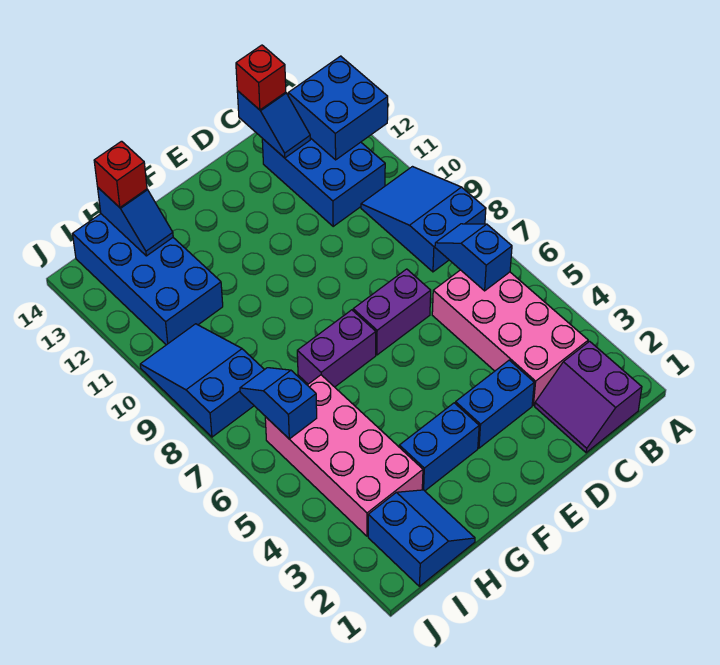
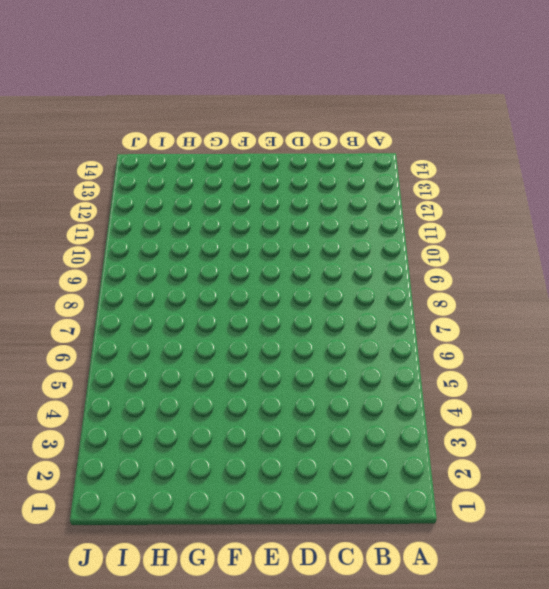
none -> blue slope A8:B10 level 1 top 8
none -> purple slope B1:C2 level 1 top B
none -> pink brick B3:C6 level 1

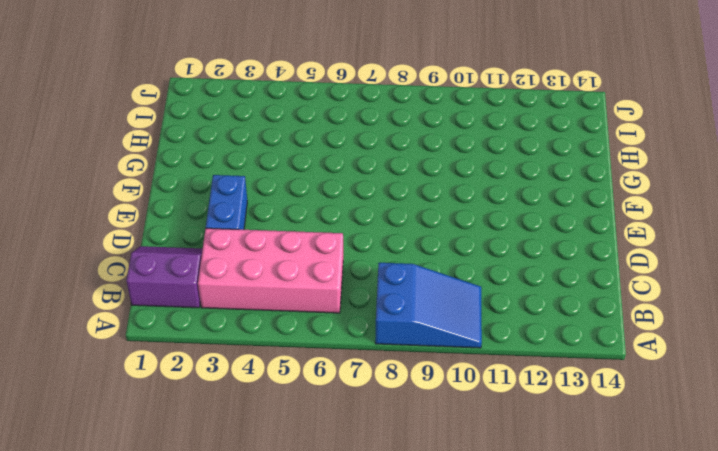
none -> blue brick B11:C13 level 1
none -> purple brick D7:E7 level 1
none -> blue brick F3:G3 level 1

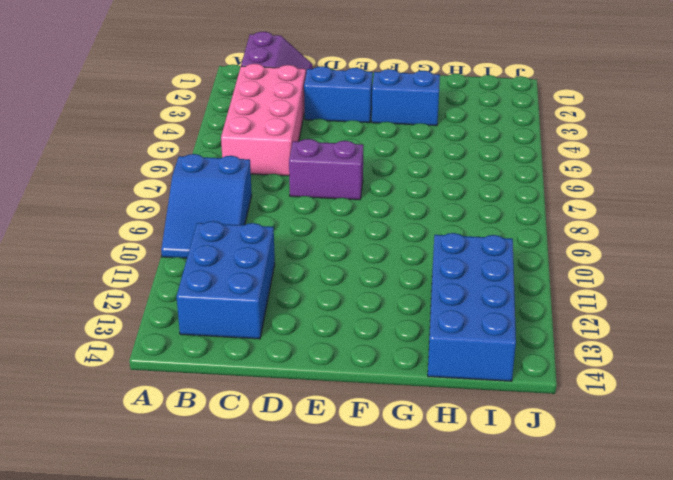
none -> purple brick F7:G7 level 1
none -> blue slope H1:I2 level 1 top I
none -> pink brick H3:I6 level 1

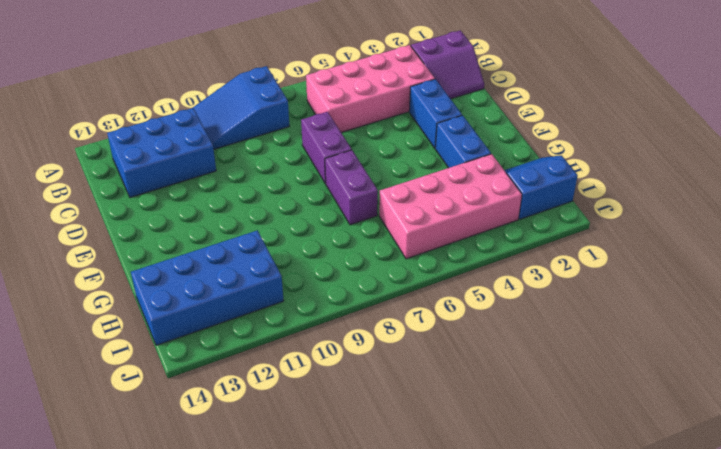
none -> blue slope I8:J10 level 1 top 8
none -> blue brick A12:B13 level 2
none -> blue slope B6:B7 level 2 top 6

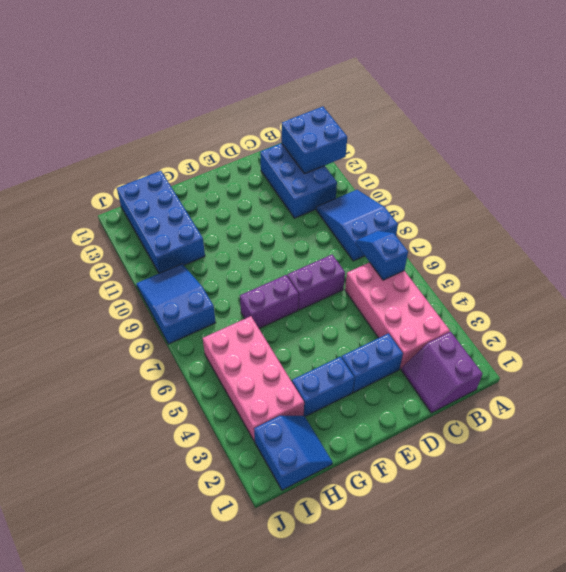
none -> blue slope C13:C14 level 2 top 14
none -> blue slope H13:H14 level 2 top 14
none -> blue slope I6:I7 level 2 top 6

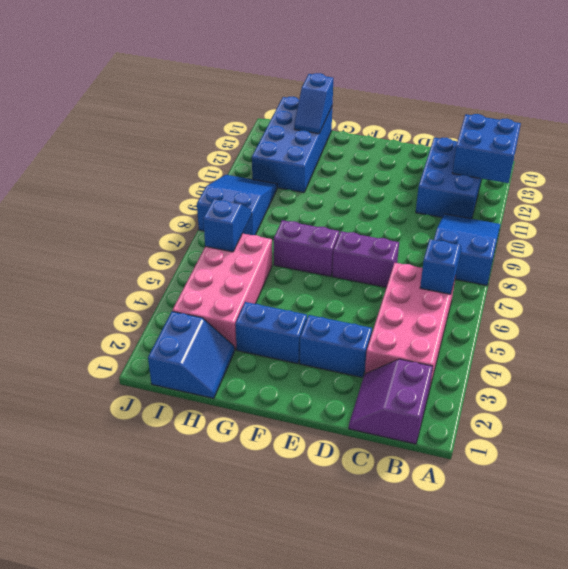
none -> blue slope C13:C14 level 2 top 14
none -> red brick C14 level 3
none -> red brick H14 level 3

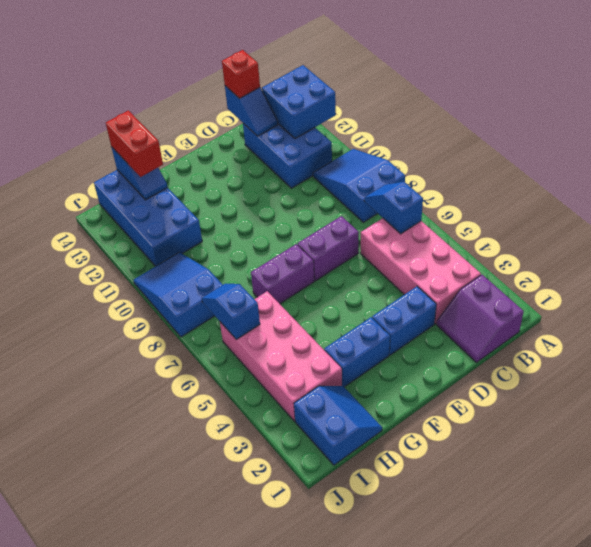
red brick H13:H14 level 3 -> red brick H14 level 3

